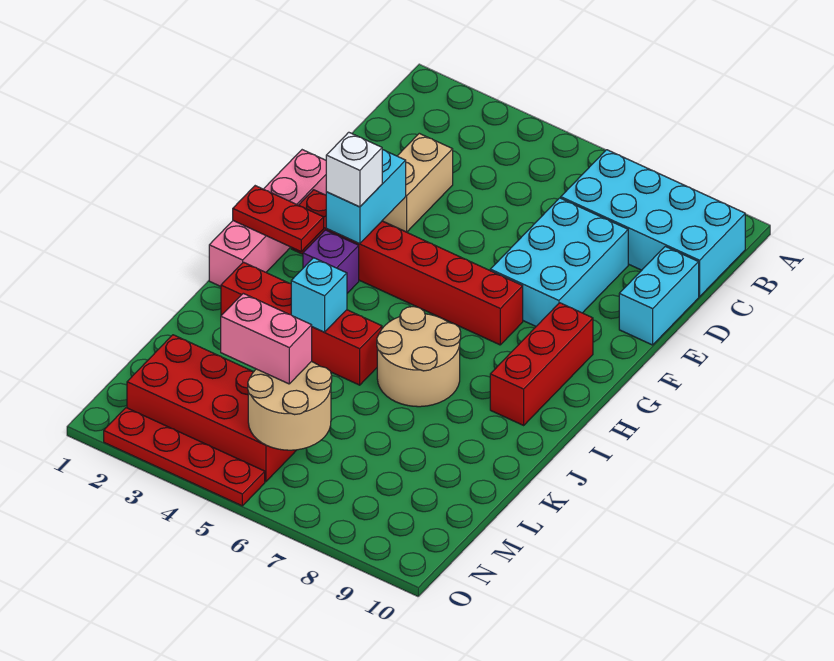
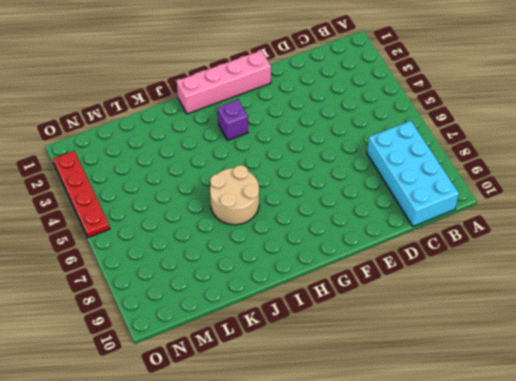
none -> tan brick D3:E3 level 1
none -> cyan brick D7:F8 level 1
none -> cyan brick D10:E10 level 1

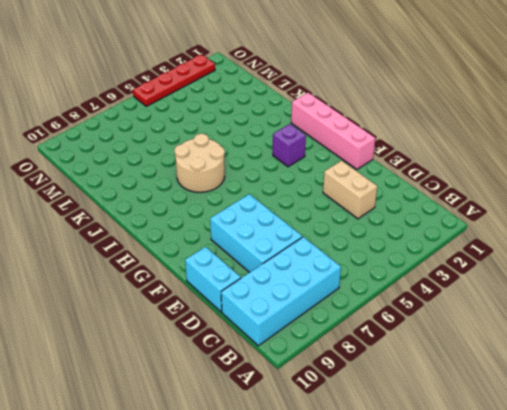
none -> red brick G2:G7 level 1
none -> red brick G9:I9 level 1
none -> red brick J2:J5 level 1

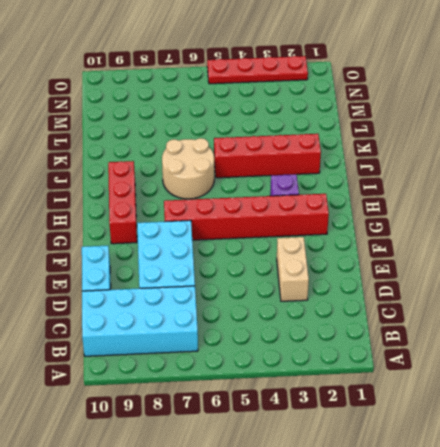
none -> pink brick F1:I1 level 1
none -> red brick M2:N5 level 1
none -> cyan brick F3:G3 level 2

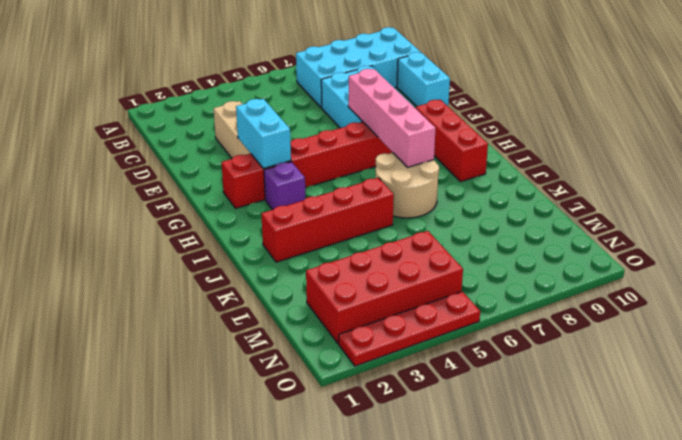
pink brick F7:I7 level 2 -> pink brick F1:I1 level 1
none -> red plate H1:H2 level 2
none -> cyan brick J4 level 2
none -> tan round brick M5:N6 level 2

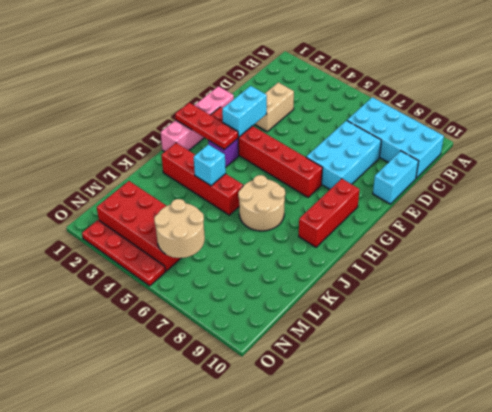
red plate H1:H3 level 2 -> red plate H1:H2 level 2
none -> white brick G3 level 3
none -> pink brick M4:M5 level 3

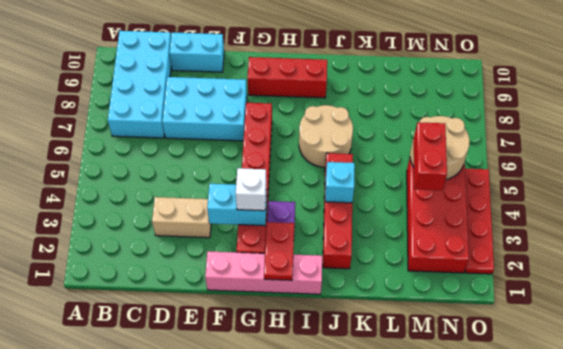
red brick M4:M5 level 3 -> pink brick M4:M5 level 3

